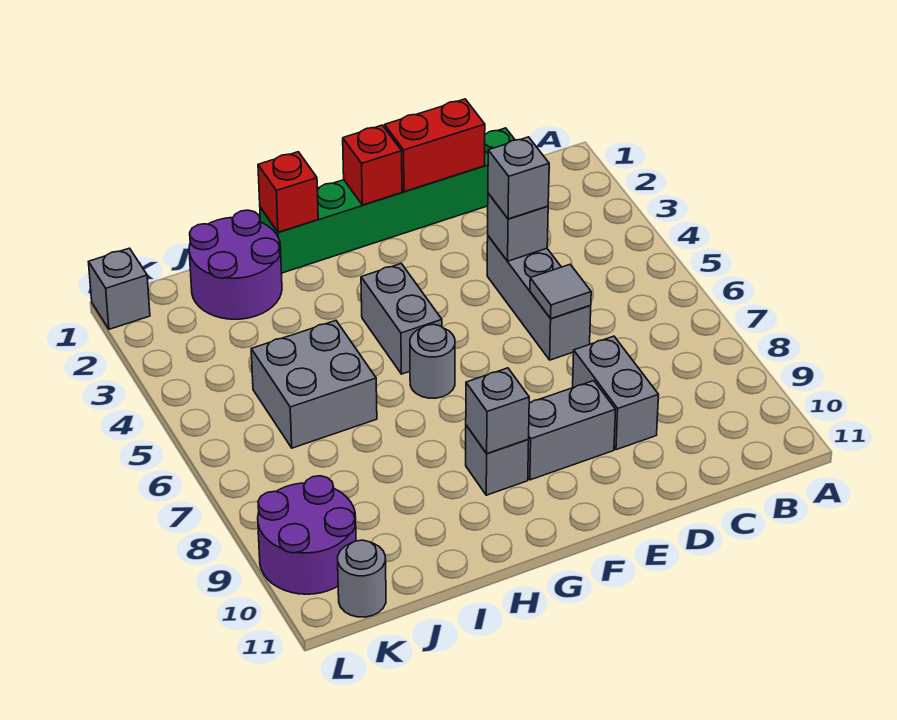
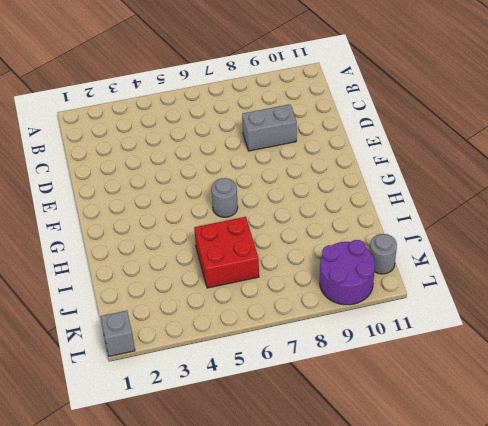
red brick I5:J6 level 1 -> grey brick I5:J6 level 1
none -> green brick C1:H1 level 1
none -> grey brick D4:D6 level 1
none -> grey brick E9:F9 level 1

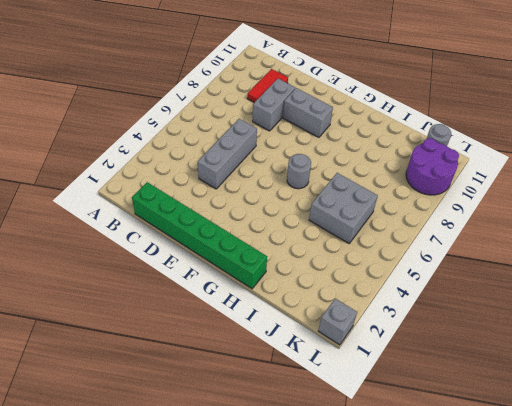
red tile C9:C10 level 1 -> none
none -> grey brick G4:G5 level 1
none -> grey brick G9 level 1
none -> purple round brick I1:J2 level 1

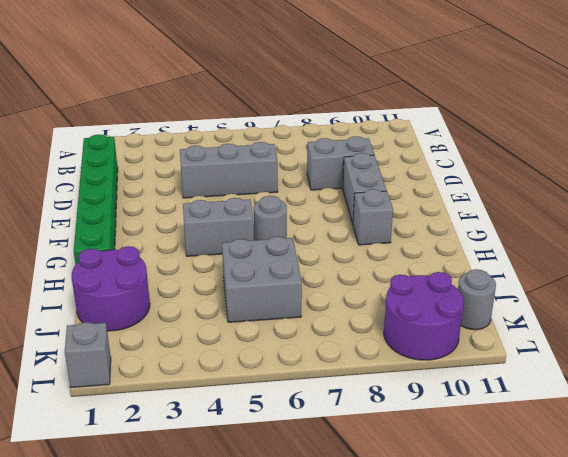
none -> red brick D1:E1 level 2
none -> grey brick D4 level 2
none -> grey tile D6 level 2

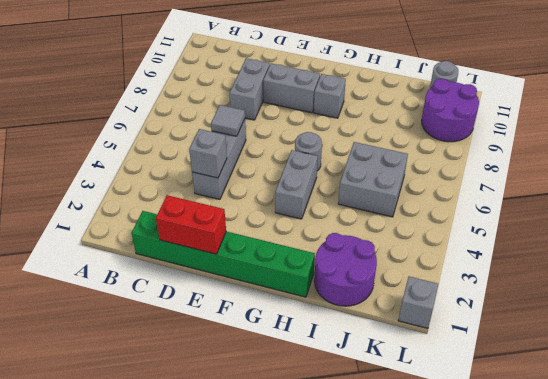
none -> red brick F1 level 2
none -> grey brick G9 level 2
none -> red brick H1 level 2

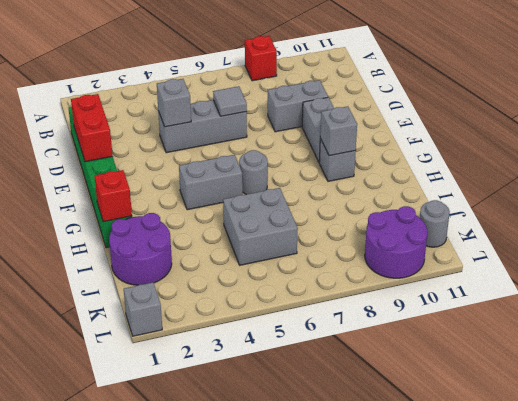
red brick A8 level 1 -> red brick F1 level 2
none -> grey brick D4 level 3

